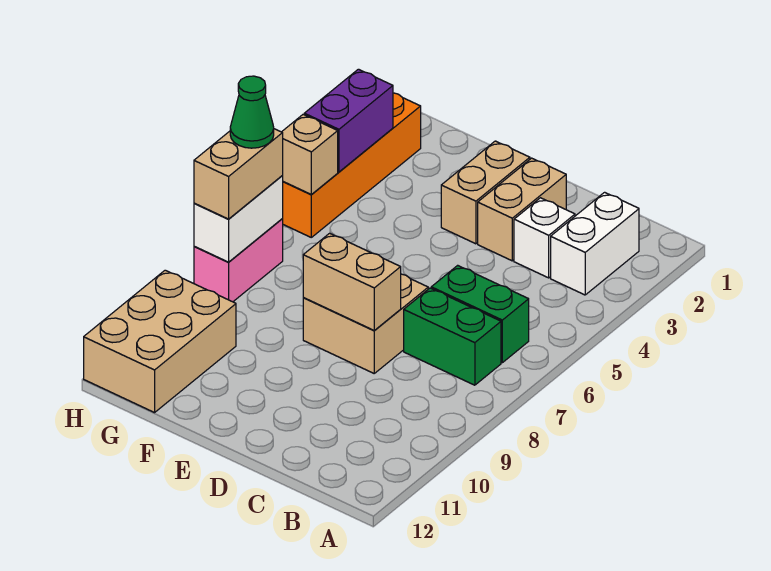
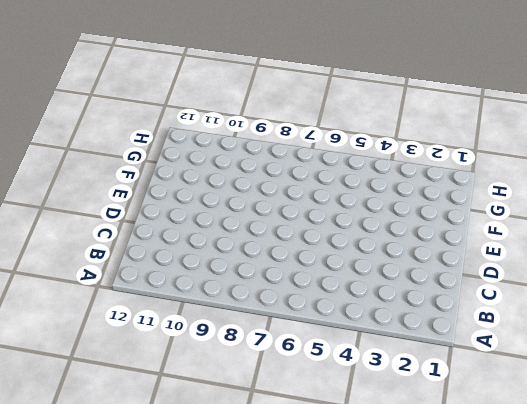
none -> white brick B2:B3 level 1
none -> green brick B6:C6 level 1
none -> green brick B7:C7 level 1

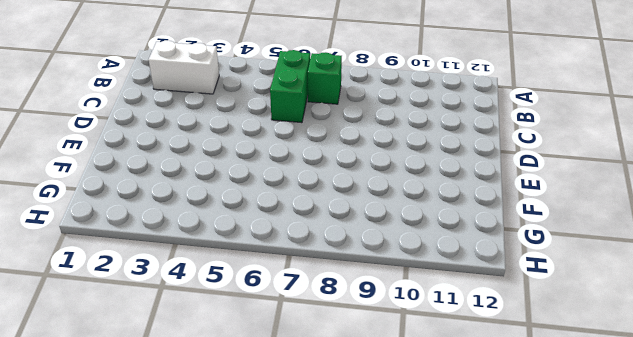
green brick B7 level 1 -> green brick B7:C7 level 1
none -> white brick C3 level 1
none -> tan brick D2:D3 level 1
none -> tan brick D7:E8 level 1

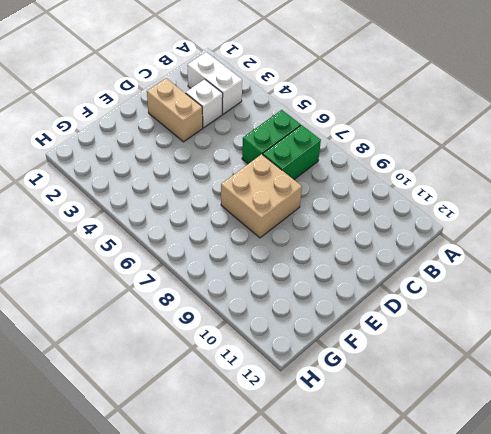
none -> tan brick E2:E3 level 1
none -> tan brick G10:H12 level 1
none -> orange brick H2:H5 level 1

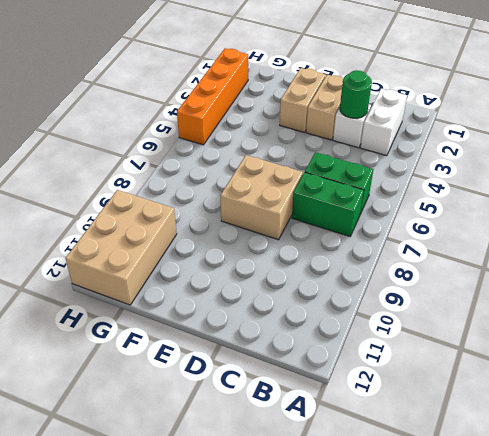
green round brick C3 level 2 -> none
none -> pink brick H7:H8 level 1
none -> tan brick D8:E8 level 2
none -> purple brick H3:H4 level 2

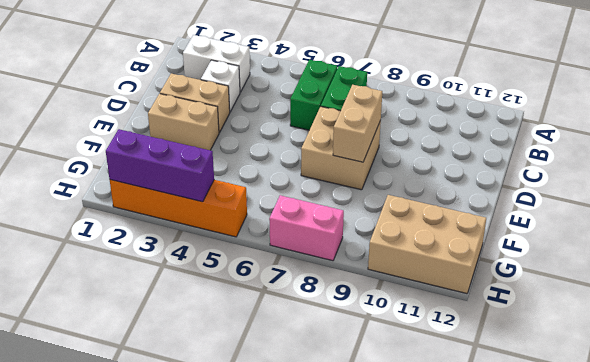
purple brick H2:H4 level 2 -> purple brick H3:H4 level 2
none -> tan brick H5 level 2
none -> white brick H7:H8 level 2
none -> tan brick H7:H8 level 3

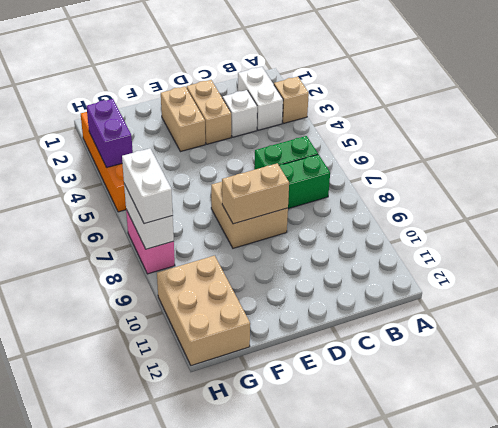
tan brick A3 level 1 -> tan brick H5 level 2
white brick H7:H8 level 3 -> tan brick H7:H8 level 3
none -> green cone H7 level 4

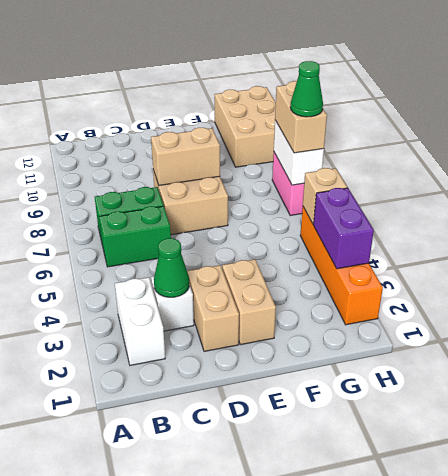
green cone C3 level 2 -> none

